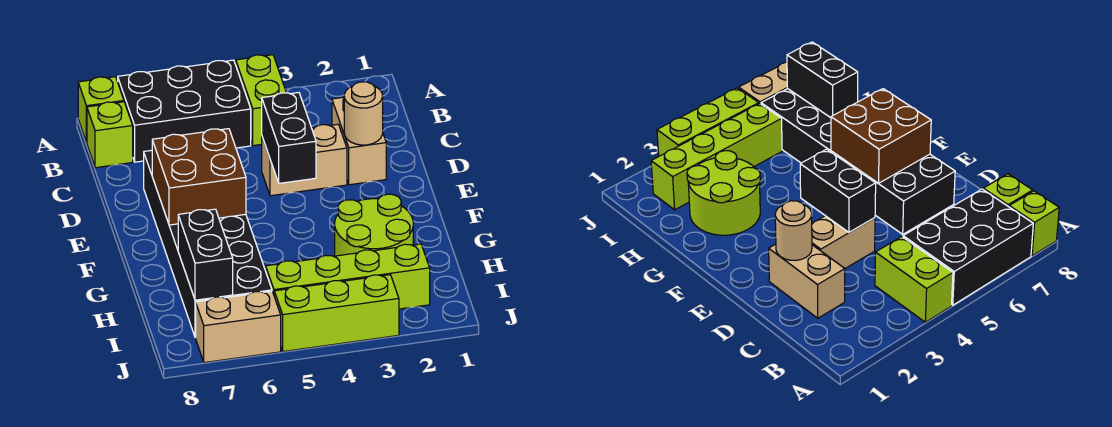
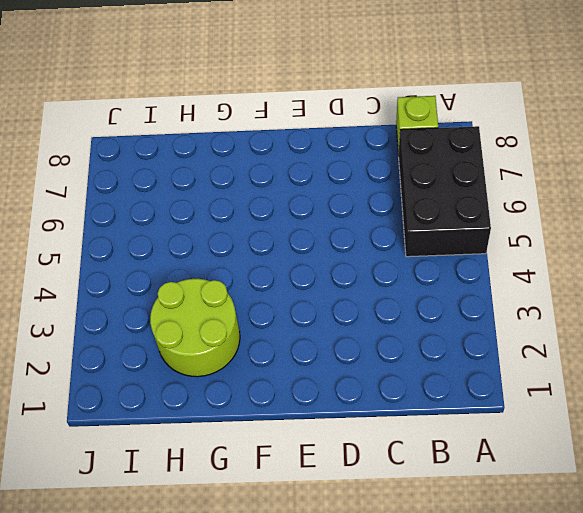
none -> lime brick A4:B4 level 1
none -> lime brick A8 level 1
none -> tan brick C2:D2 level 1

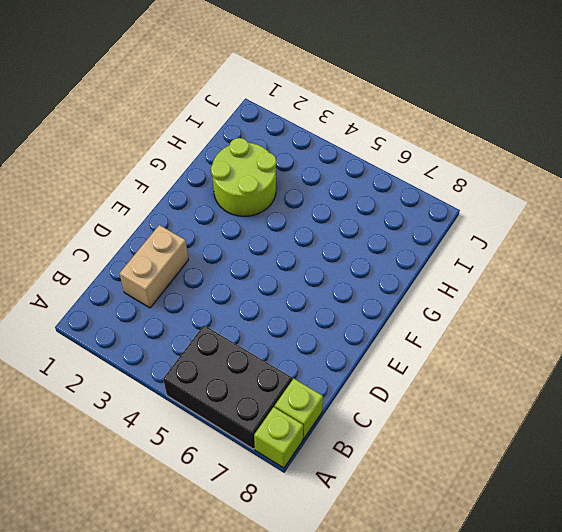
none -> lime brick A4:B4 level 1
none -> tan brick D3:D4 level 1
none -> black brick D6:I7 level 1

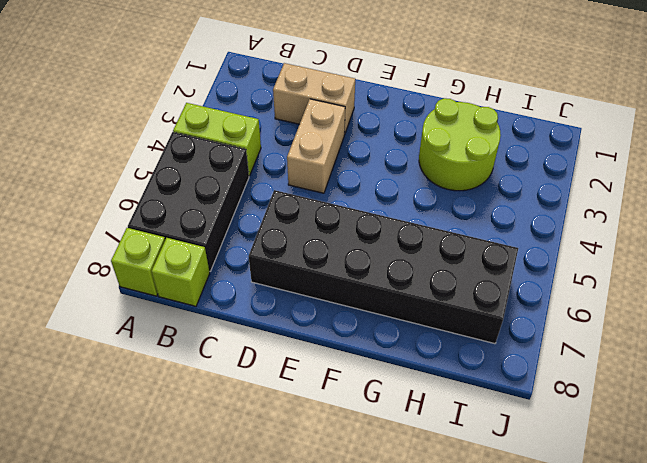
none -> lime brick I2:I5 level 1
none -> lime brick J3:J5 level 1
none -> tan brick J6:J7 level 1

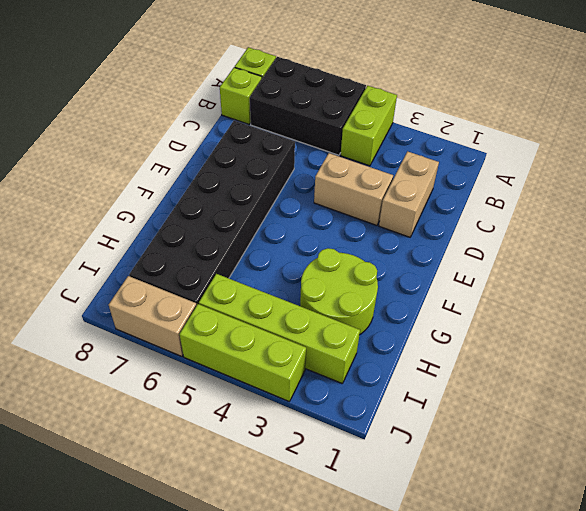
none -> tan round brick D2 level 2
none -> black brick D4:E4 level 2
none -> brown brick E6:F7 level 2

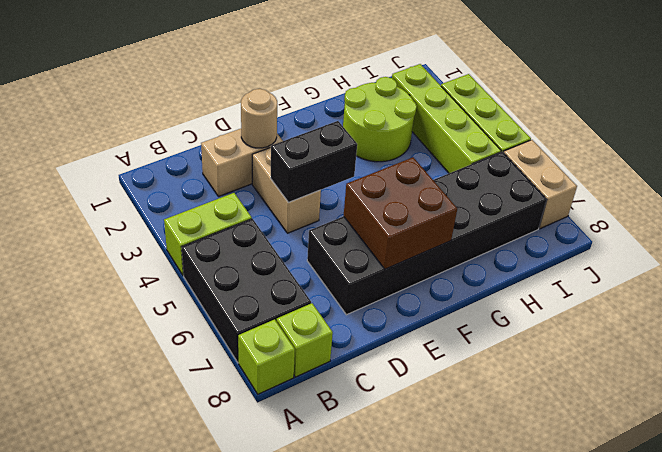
none -> black brick H7:I7 level 2

